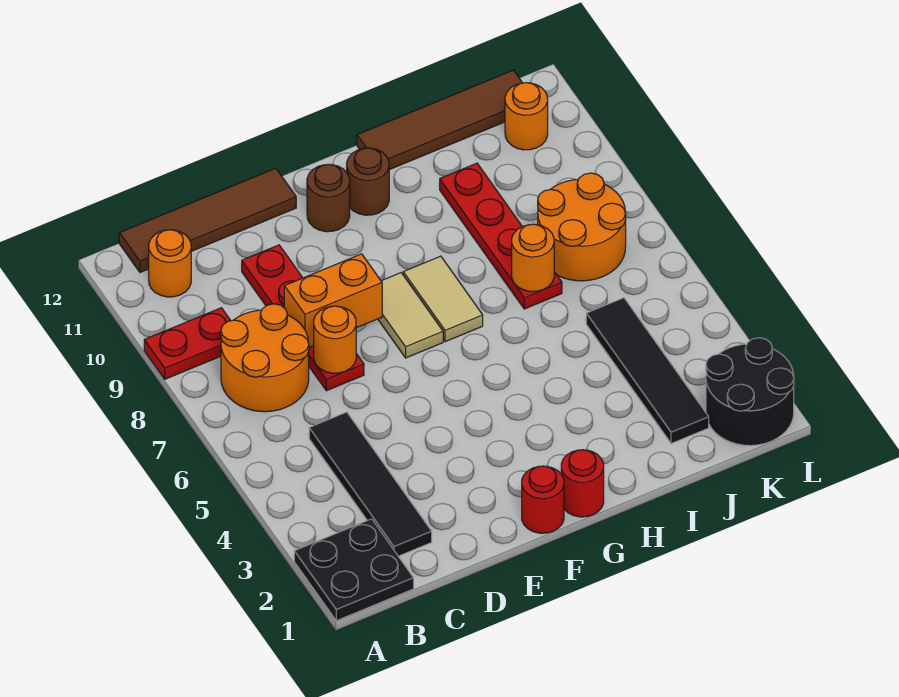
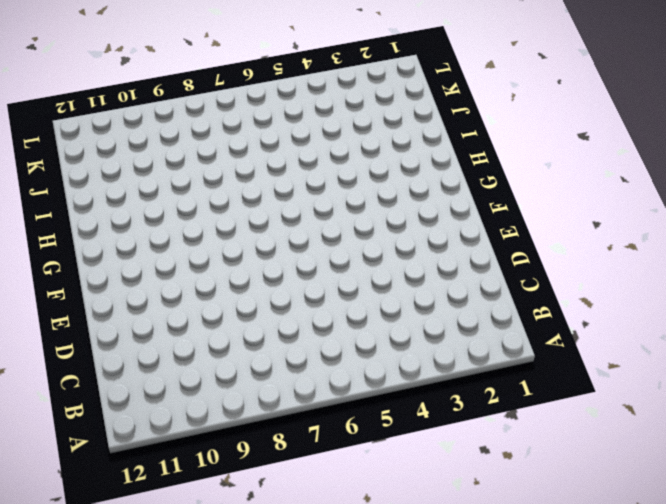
none -> black plate A1:B2 level 1
none -> red plate A9:B9 level 1
none -> orange round brick B7:C8 level 1

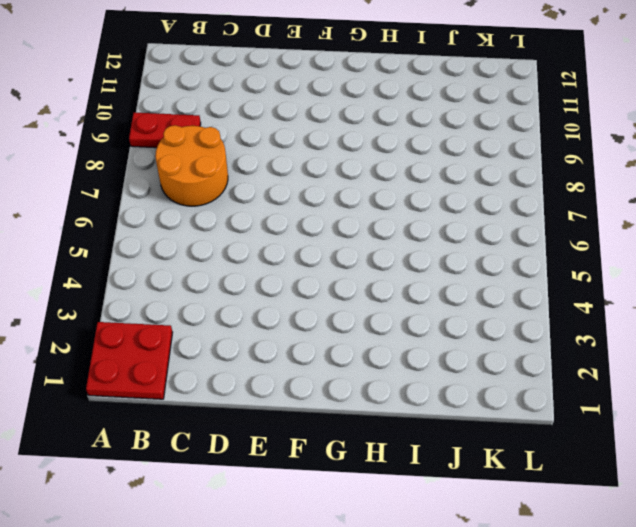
red plate A1:B2 level 1 -> black plate A1:B2 level 1
none -> orange round brick B11 level 1
none -> brown tile B12:E12 level 1
none -> black tile C2:C5 level 1

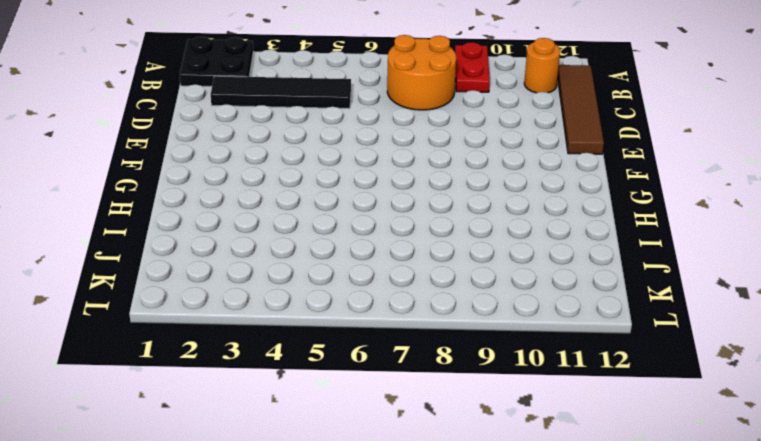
none -> red plate D7:D10 level 1
none -> red round brick F1 level 1
none -> tan tile F7:F8 level 1

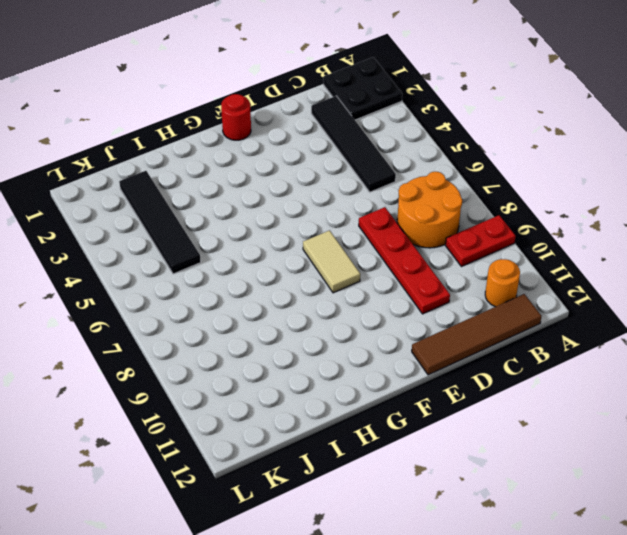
none -> brown round brick F11 level 1
none -> red round brick G1 level 1
none -> tan tile G7:G8 level 1

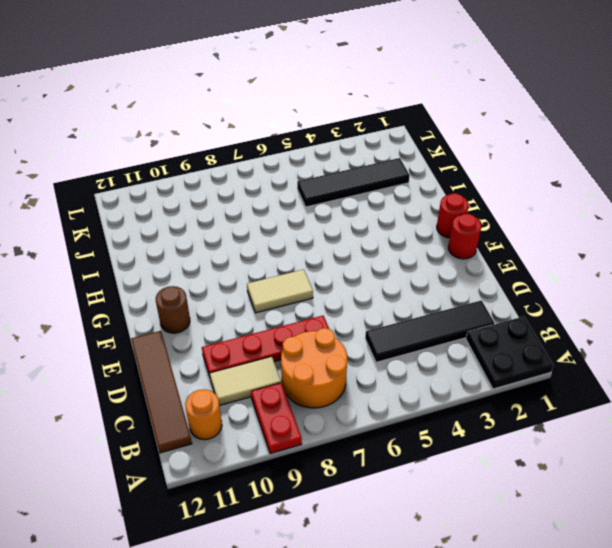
tan tile C9:C10 level 1 -> tan tile G7:G8 level 1
none -> brown round brick G11 level 1
none -> brown tile H12:K12 level 1
none -> red plate I7:I10 level 1

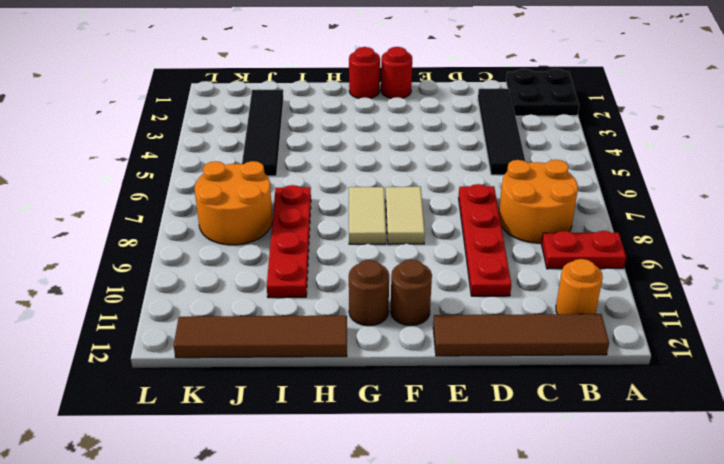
none -> black round brick K1:L2 level 1
none -> orange round brick K11 level 1
none -> orange round brick D7 level 2

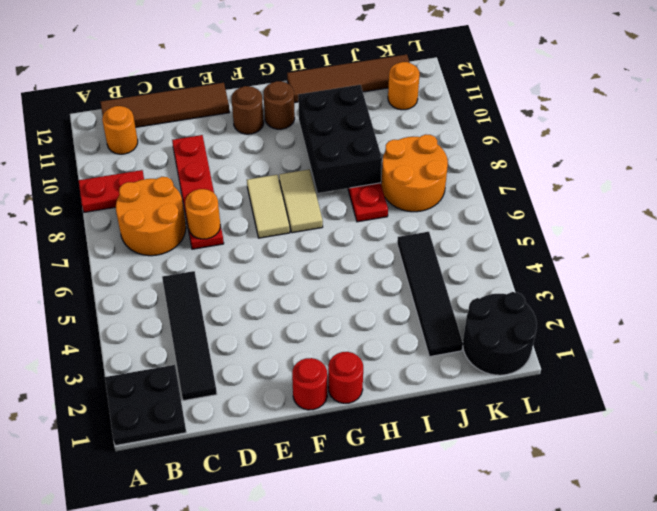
black brick H8:I10 level 2 -> none
none -> orange brick D8:E8 level 2
none -> orange round brick I7 level 2

